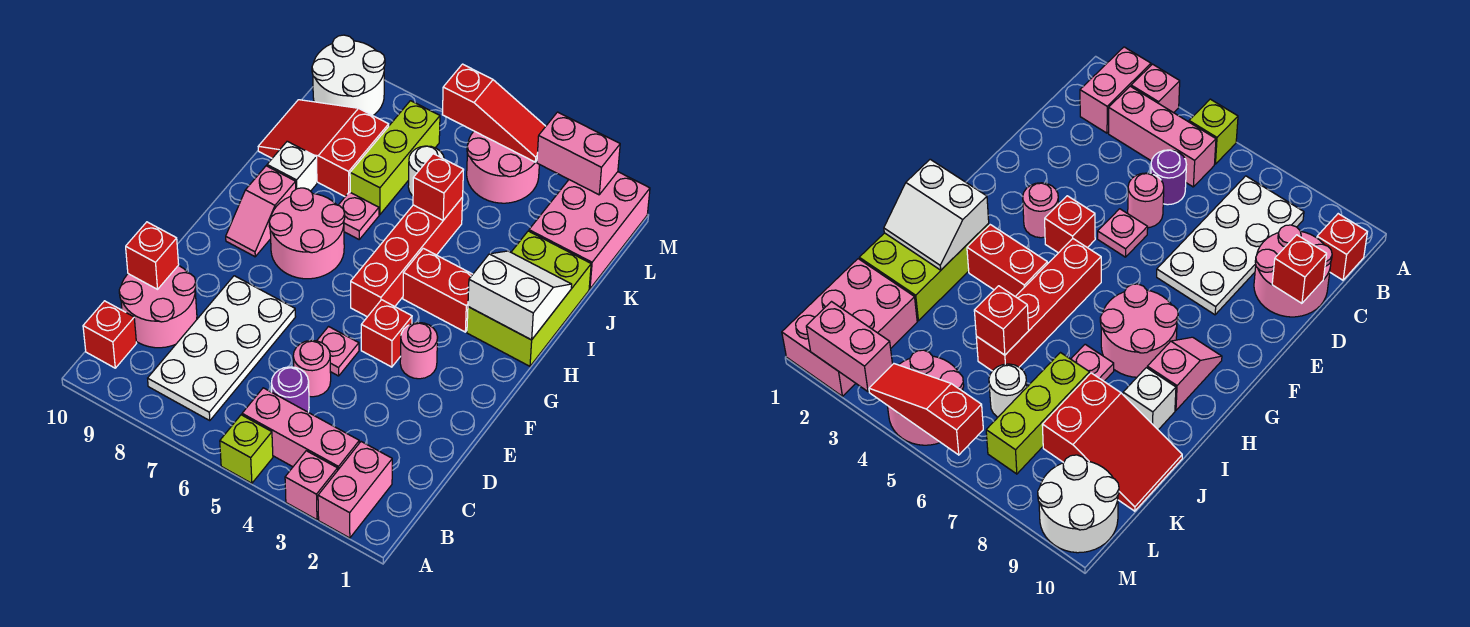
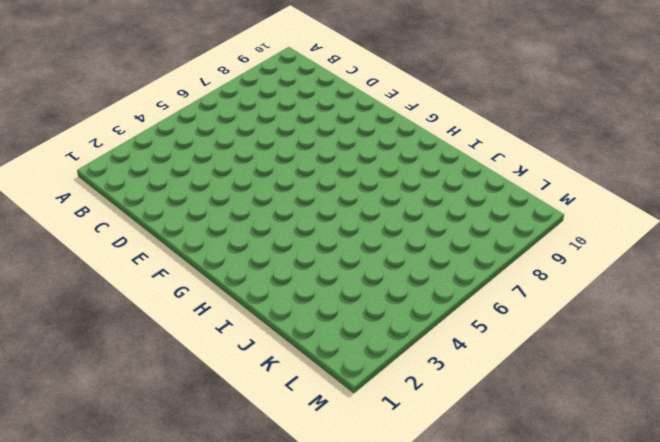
none -> pink brick A2:B2 level 1
none -> pink brick A3 level 1
none -> lime brick A5 level 1
none -> pink brick B3:B5 level 1

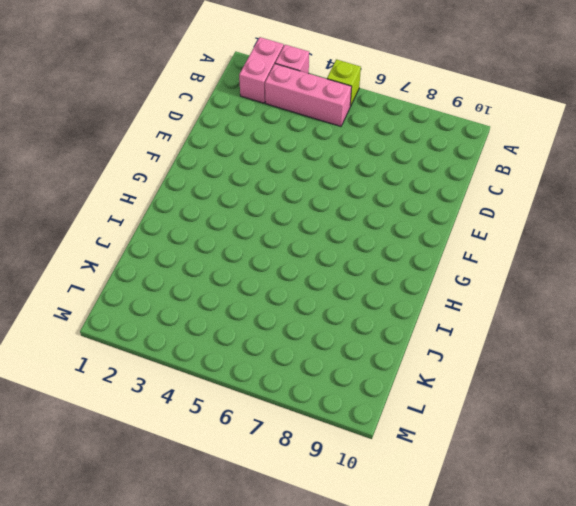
none -> white plate B7:E8 level 1
none -> red brick B10 level 1
none -> purple round brick C5 level 1
none -> pink round brick C9:D10 level 1

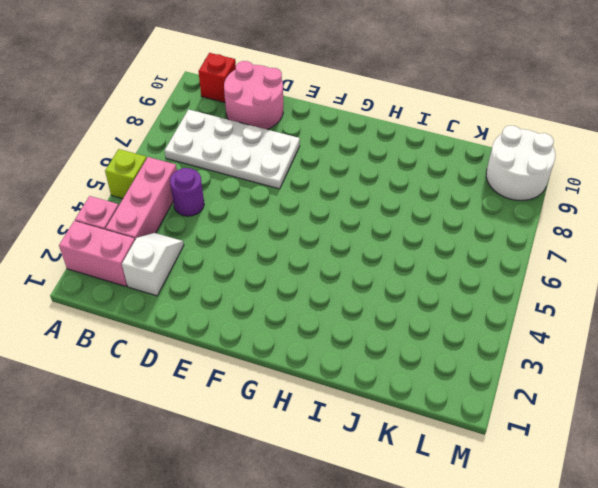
white slope C2:C3 level 1 top 2 -> none
none -> pink round brick D5 level 1
none -> pink plate E5 level 1
none -> pink round brick F3 level 1
none -> red brick F4 level 1

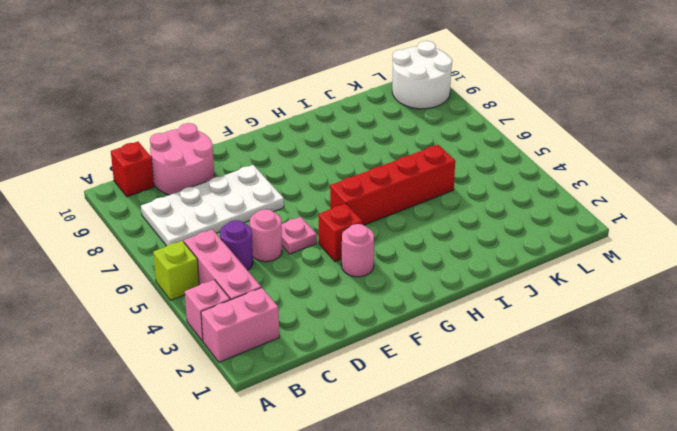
none -> pink round brick G7:H8 level 1
none -> pink slope G9:H9 level 1 top H
none -> lime brick H1:J2 level 1
none -> red brick H3:H4 level 1

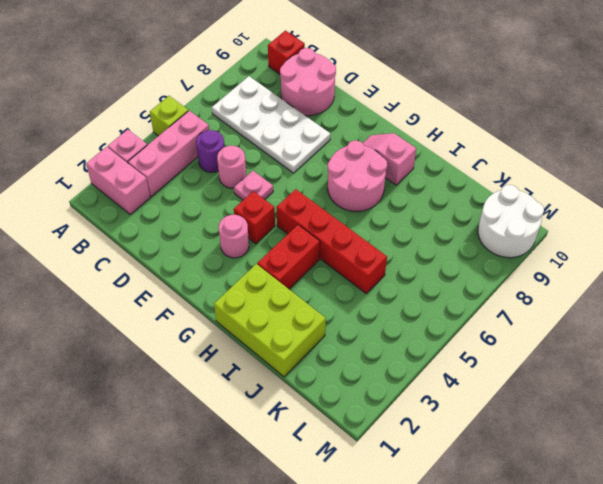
none -> pink plate I7 level 1
none -> white brick I9 level 1
none -> lime brick J7:L7 level 1
none -> red slope J8:K10 level 1 top 8

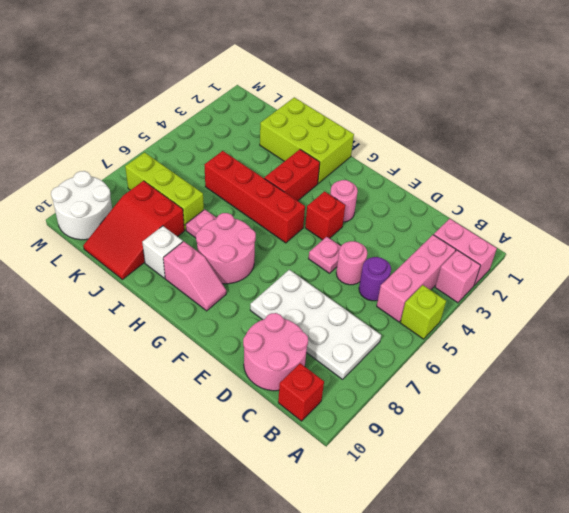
none -> pink brick K1:M2 level 1
none -> white round brick K6 level 1
none -> pink round brick L4:M5 level 1
none -> red brick D10 level 2

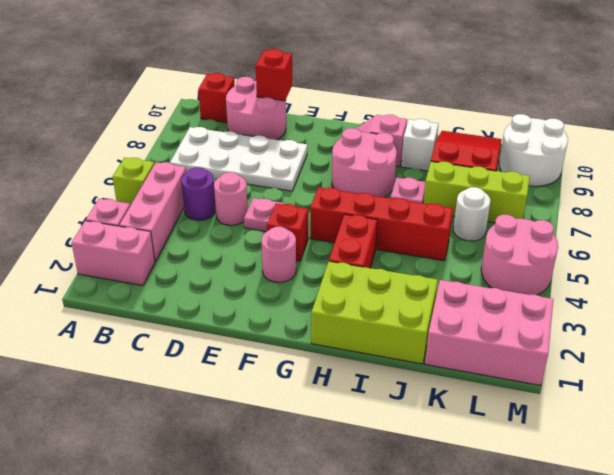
none -> white slope H1:I2 level 2 top H
none -> red brick J5 level 2
none -> pink brick M2:M3 level 2
none -> red slope M4:M6 level 2 top 6

